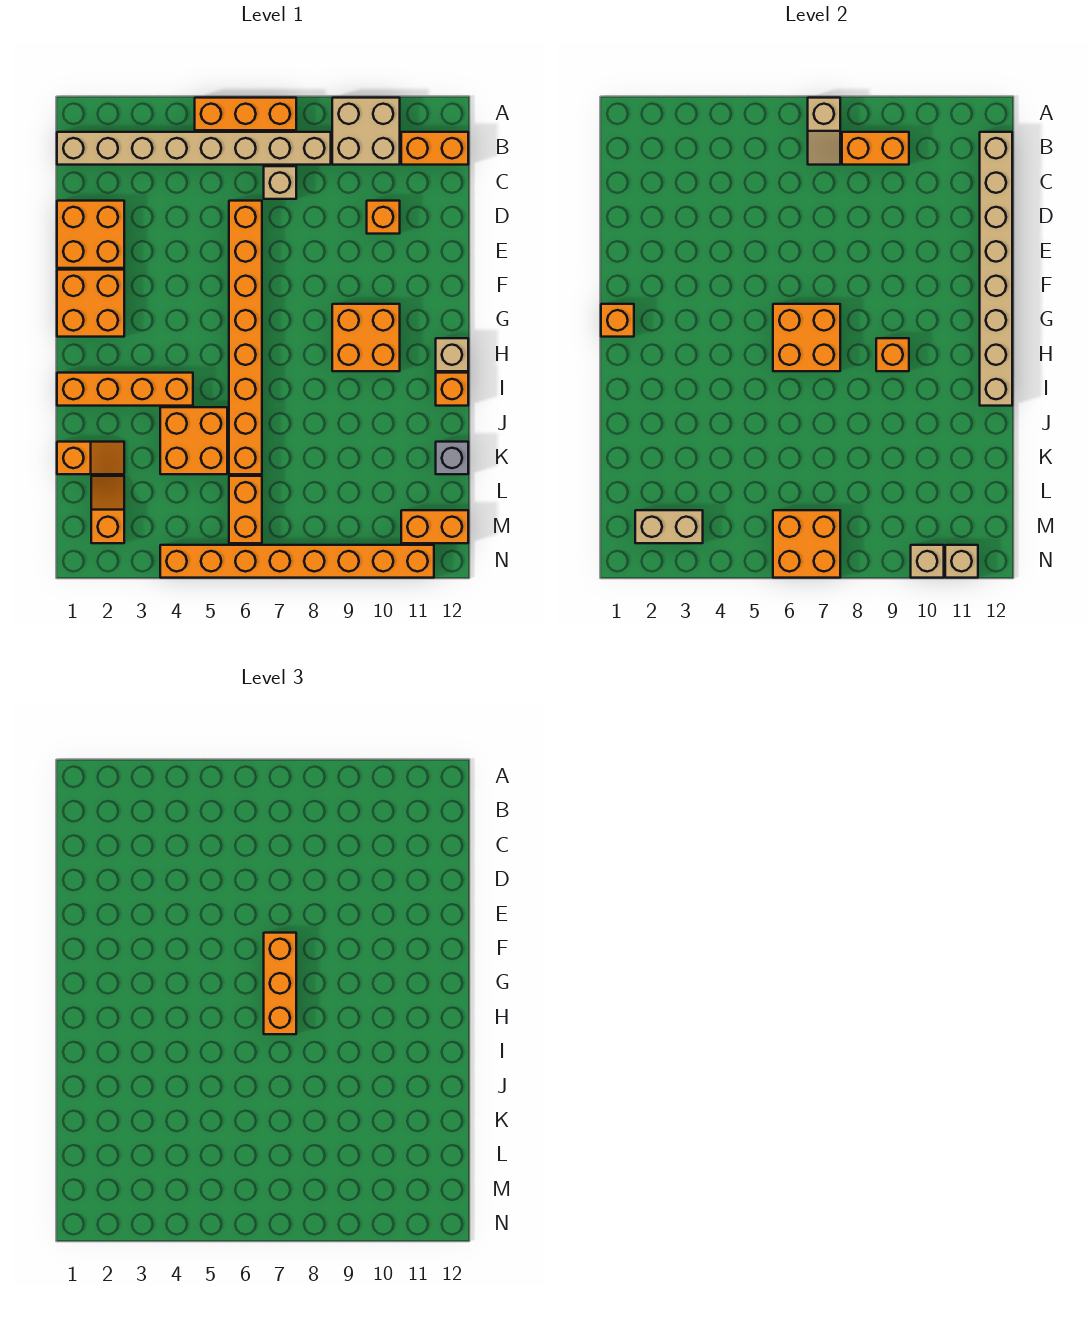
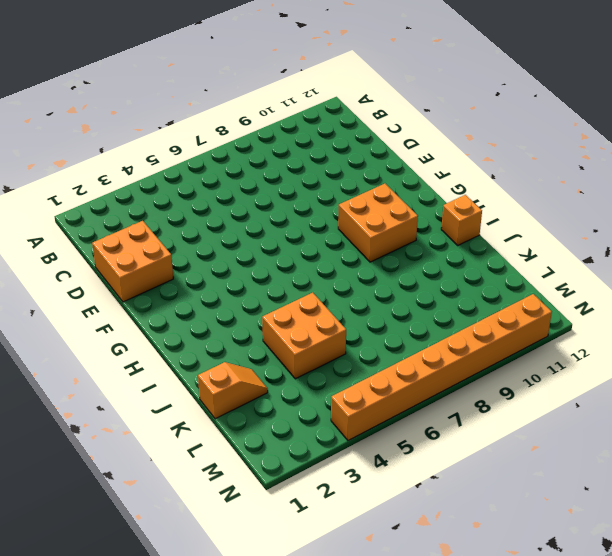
none -> orange brick A5:A7 level 1
none -> tan brick A9:B10 level 1
none -> tan brick B1:B8 level 1
none -> orange brick B11:B12 level 1

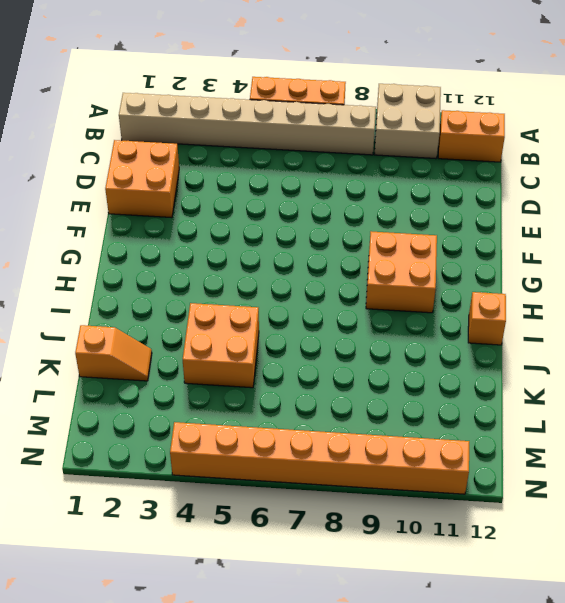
none -> tan brick C7 level 1
none -> orange brick D6:K6 level 1
none -> orange brick D10 level 1
none -> orange brick F1:G2 level 1

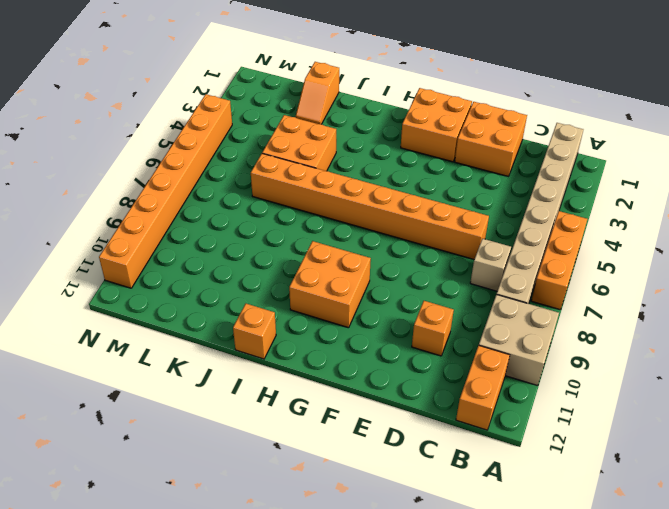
none -> tan brick H12 level 1
none -> orange brick I1:I4 level 1
none -> grey brick K12 level 1
none -> orange slope L2:M2 level 1 top M

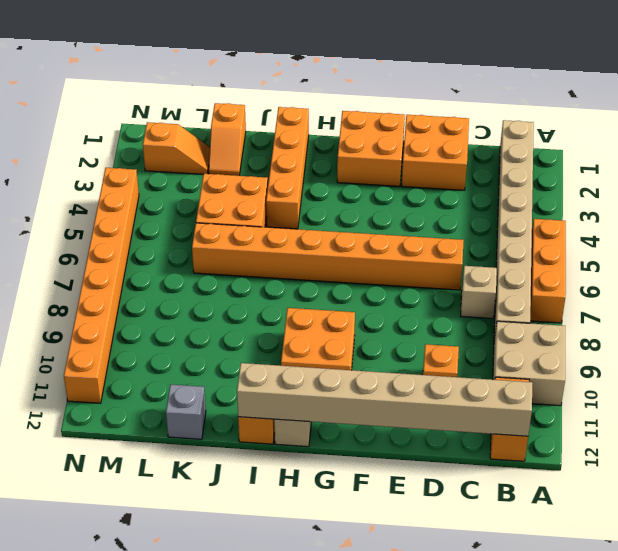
none -> orange brick L6:M6 level 1
none -> orange brick M11:M12 level 1
none -> tan slope A7:B7 level 2 top A
none -> orange brick B8:B9 level 2

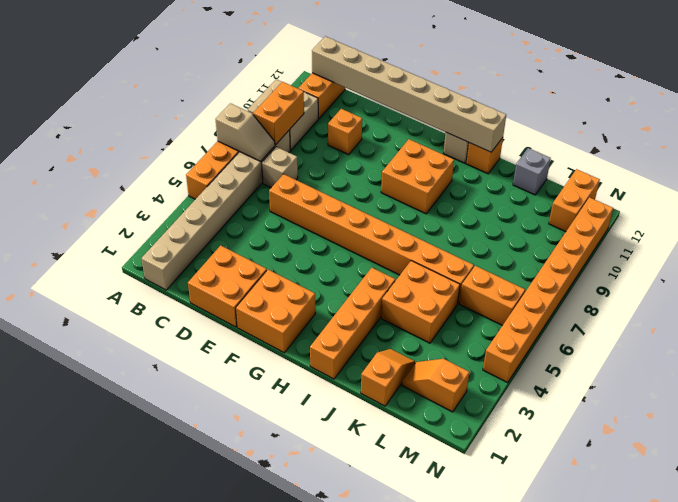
none -> orange brick G1 level 2
none -> orange brick G6:H7 level 2
none -> orange brick H9 level 2
none -> tan brick M2:M3 level 2

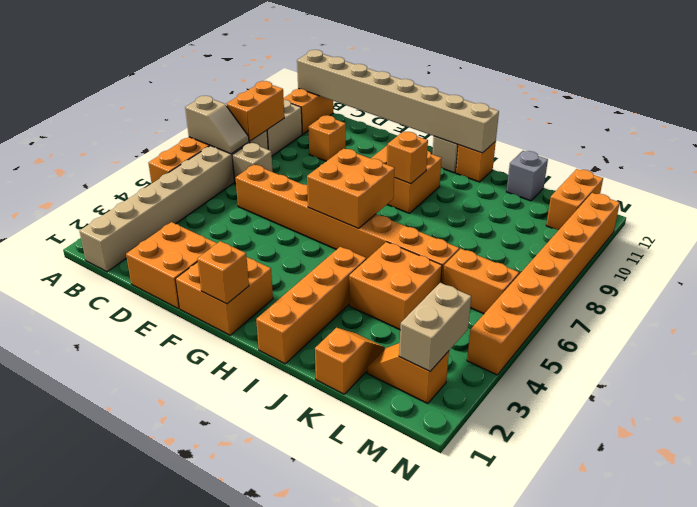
none -> orange brick M6:N7 level 2
none -> tan brick N10 level 2
none -> tan brick N11 level 2
none -> orange brick F7:H7 level 3

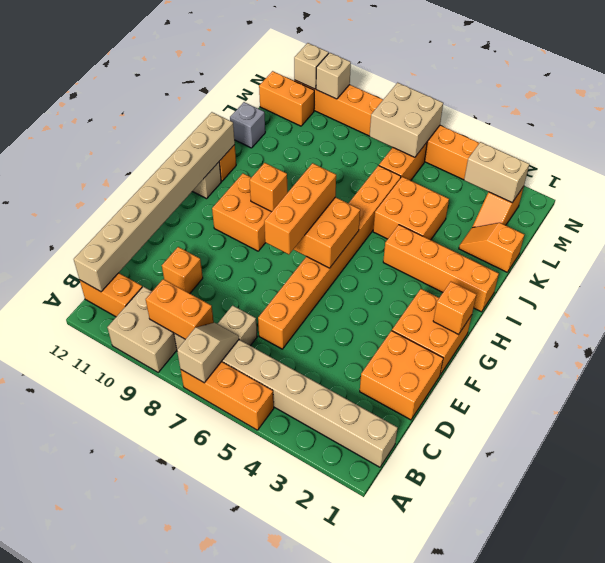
tan brick M6:N7 level 2 -> orange brick M6:N7 level 2

